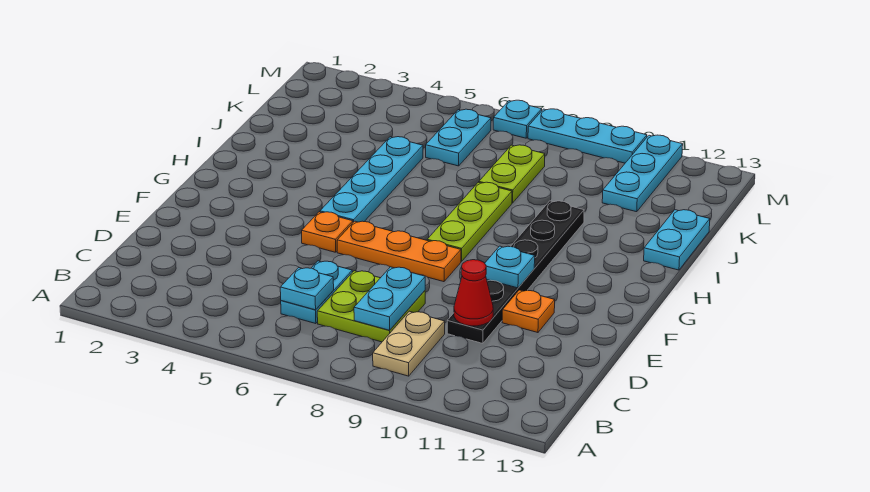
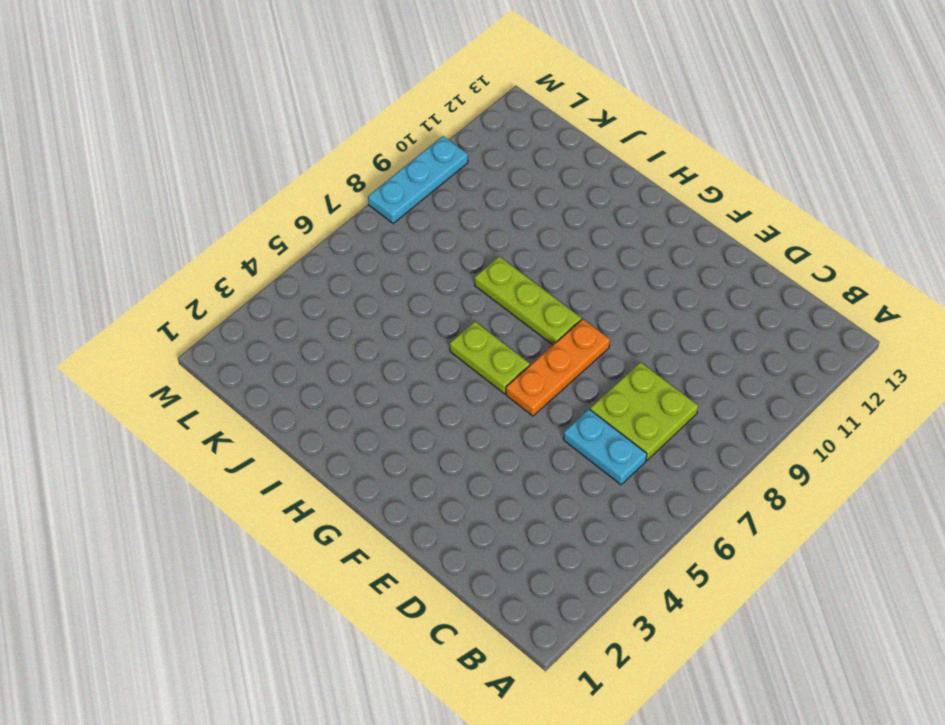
lime plate G6:H6 level 1 -> lime plate J8:K8 level 1
none -> tan plate B9:C9 level 1
none -> black plate D10:I10 level 1
none -> orange plate E11 level 1

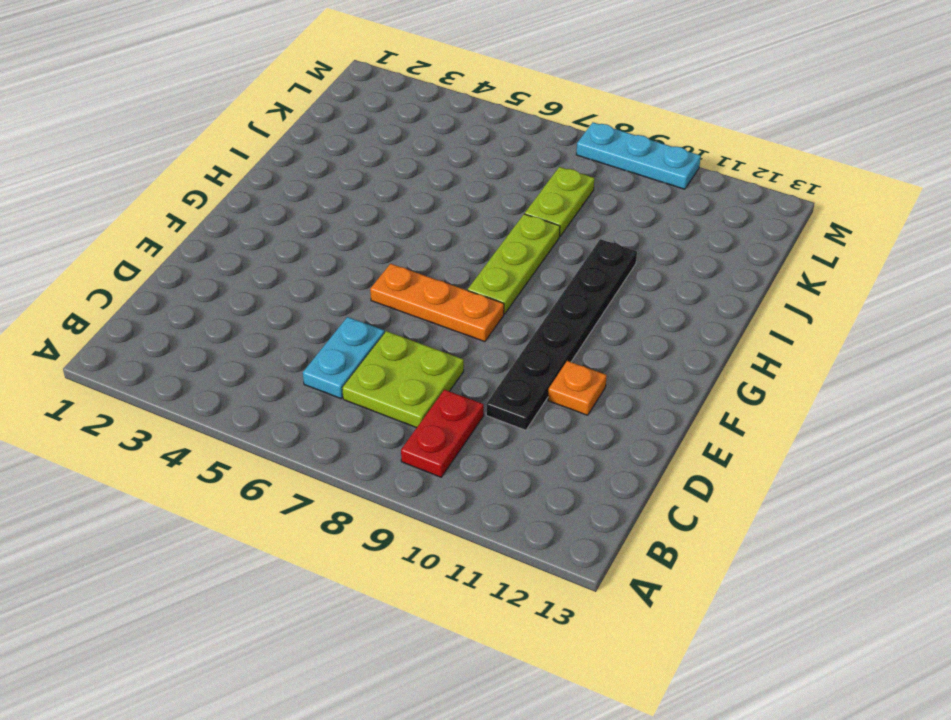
red plate B9:C9 level 1 -> tan plate B9:C9 level 1
none -> orange plate F5 level 1
none -> cyan plate G5:J5 level 1
none -> cyan plate I13:J13 level 1

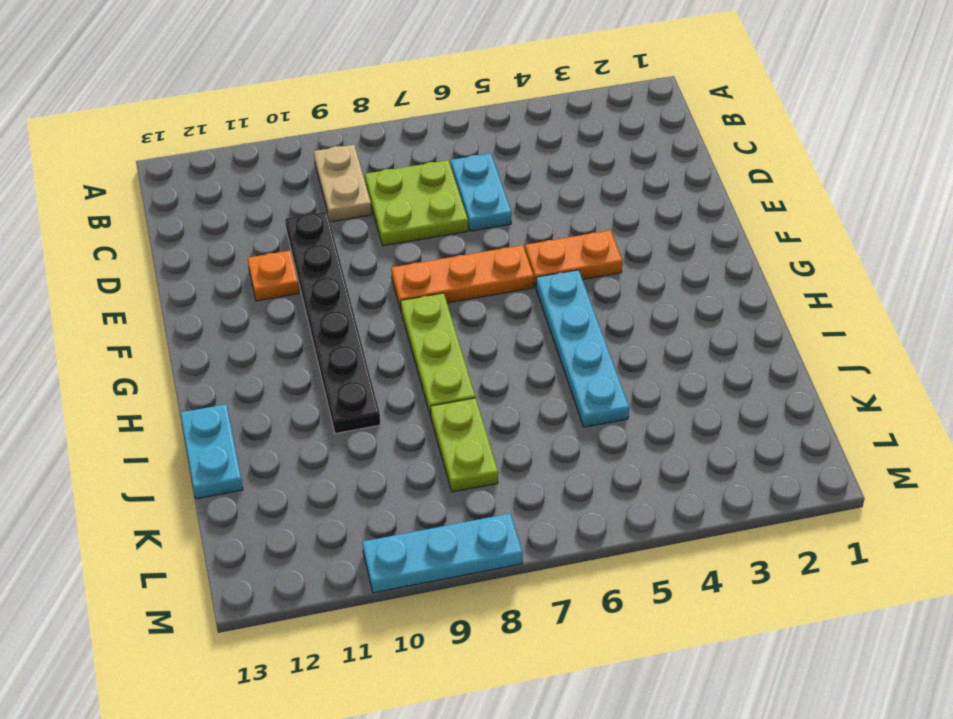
orange plate F4:F5 level 1 -> orange plate F5 level 1
none -> cyan plate K6:L6 level 1
none -> cyan plate K11:M11 level 1
none -> cyan plate M7 level 1

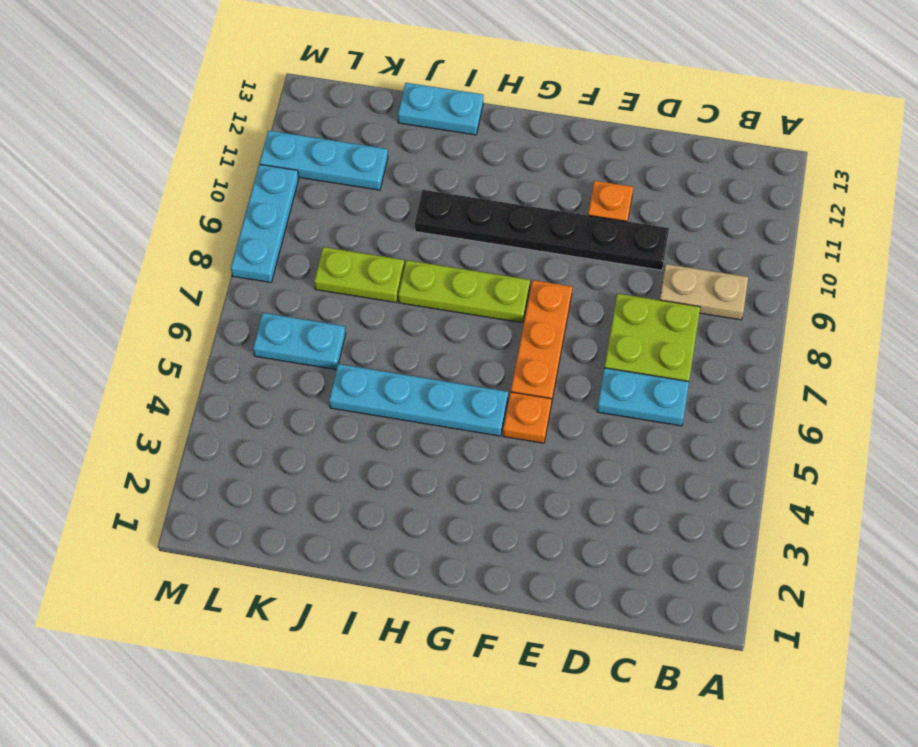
none -> cyan plate M7 level 1
none -> cyan plate C6 level 2
none -> cyan plate C8:D8 level 2

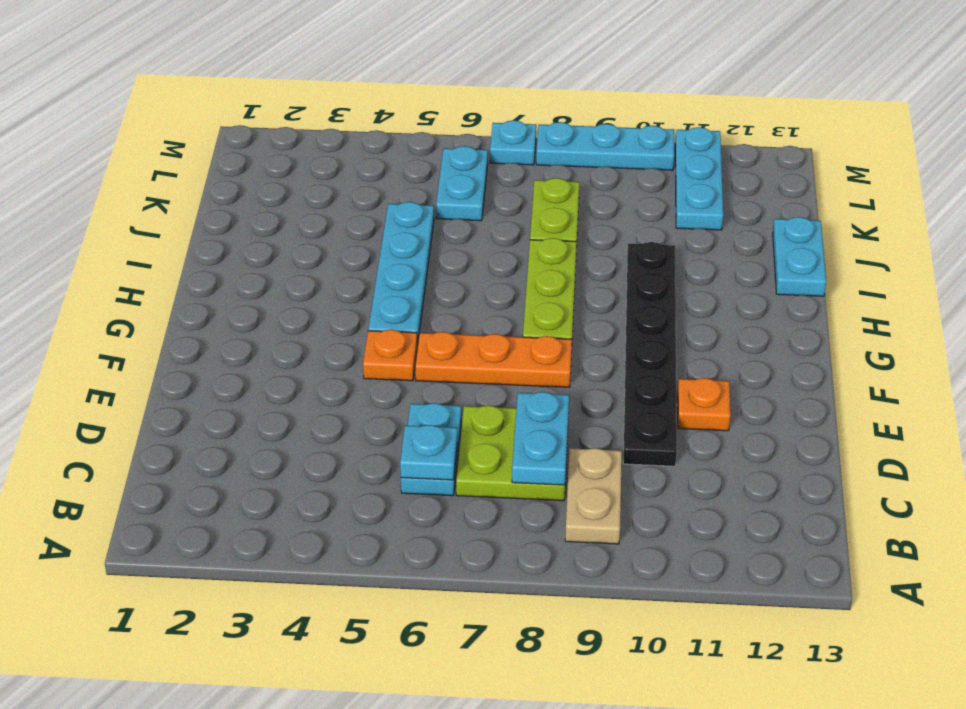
none -> red cone D10 level 2
none -> cyan plate F10 level 2

